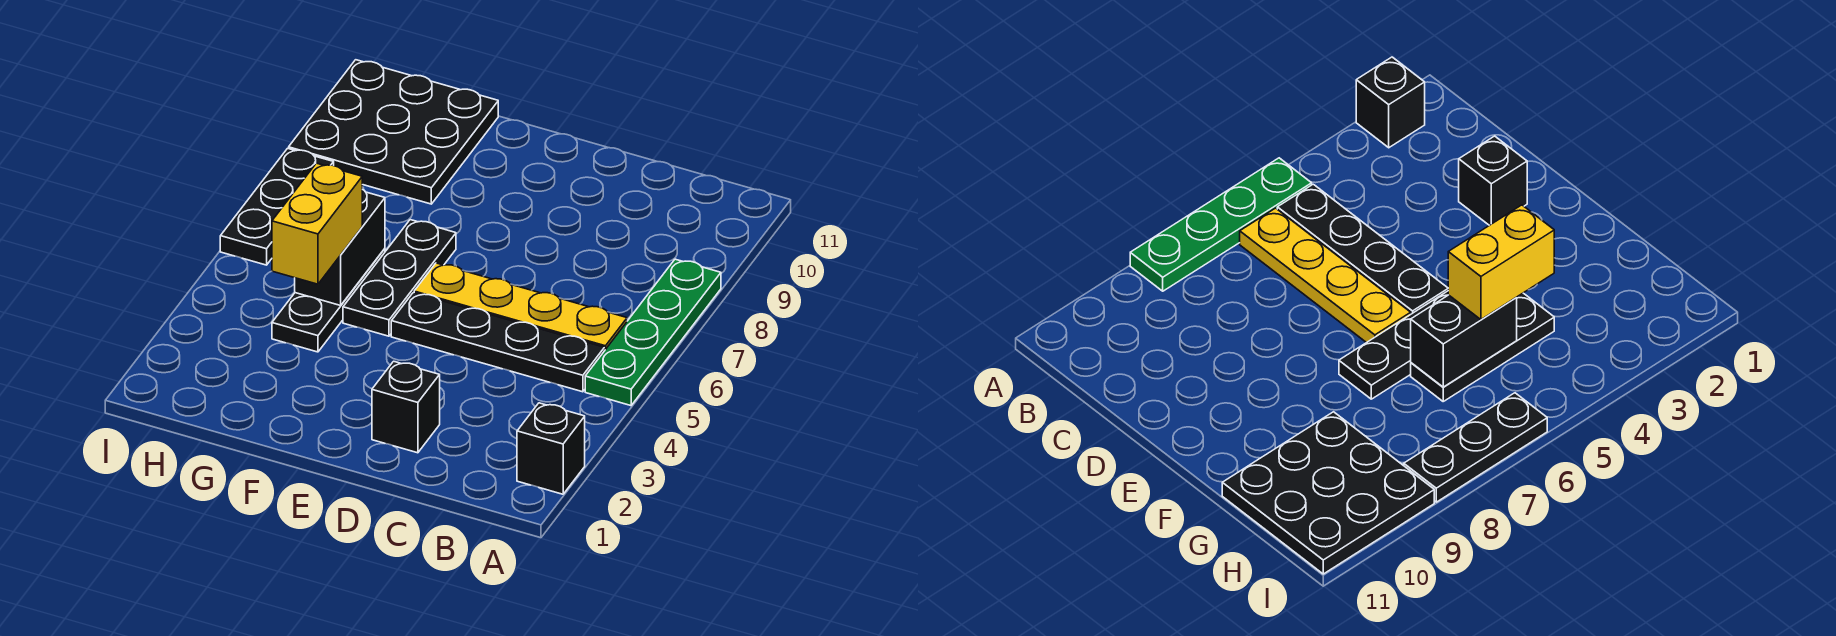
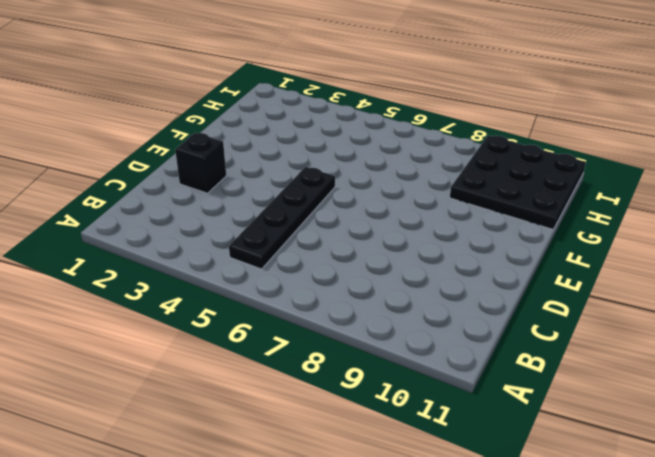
none -> black brick A2 level 1
none -> green plate A5:A8 level 1

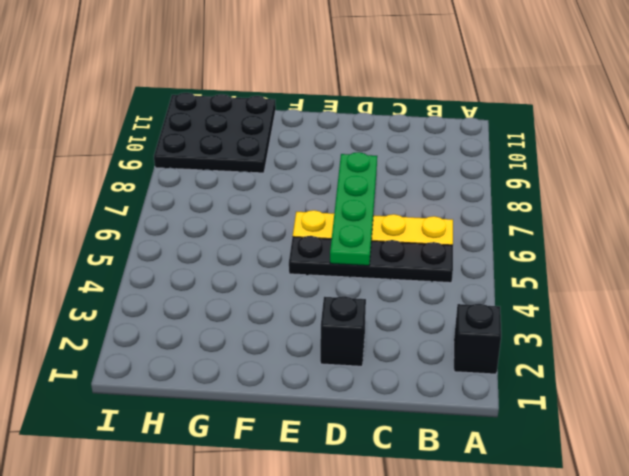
green plate D5:D8 level 2 -> green plate A5:A8 level 1
none -> black plate F5:F7 level 1
none -> black plate G4:G6 level 1

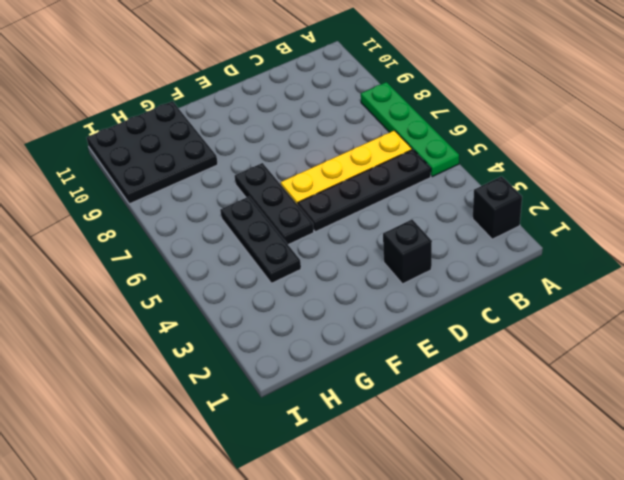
none -> black plate I6:I8 level 1
none -> black brick G5:G6 level 2

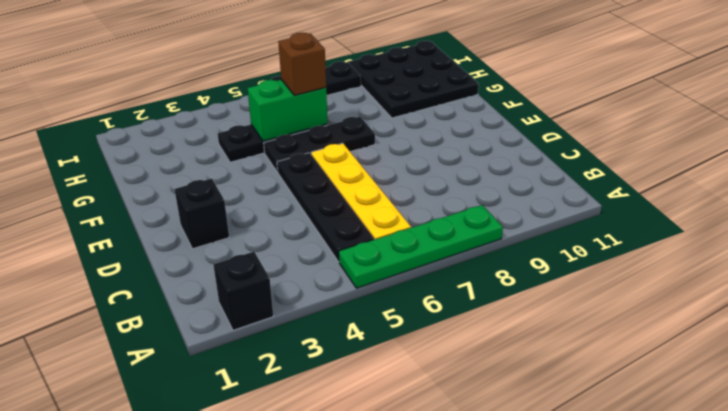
green brick G5:G6 level 2 -> black brick G5:G6 level 2
brown brick G6 level 3 -> none
none -> yellow brick G4:G5 level 3

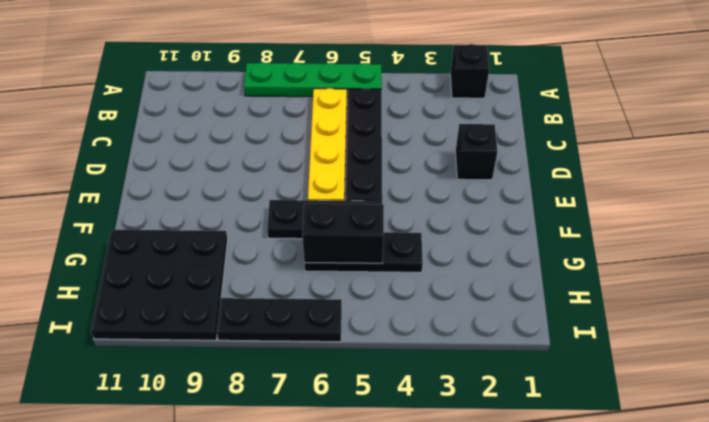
none -> yellow brick G4:G5 level 3

